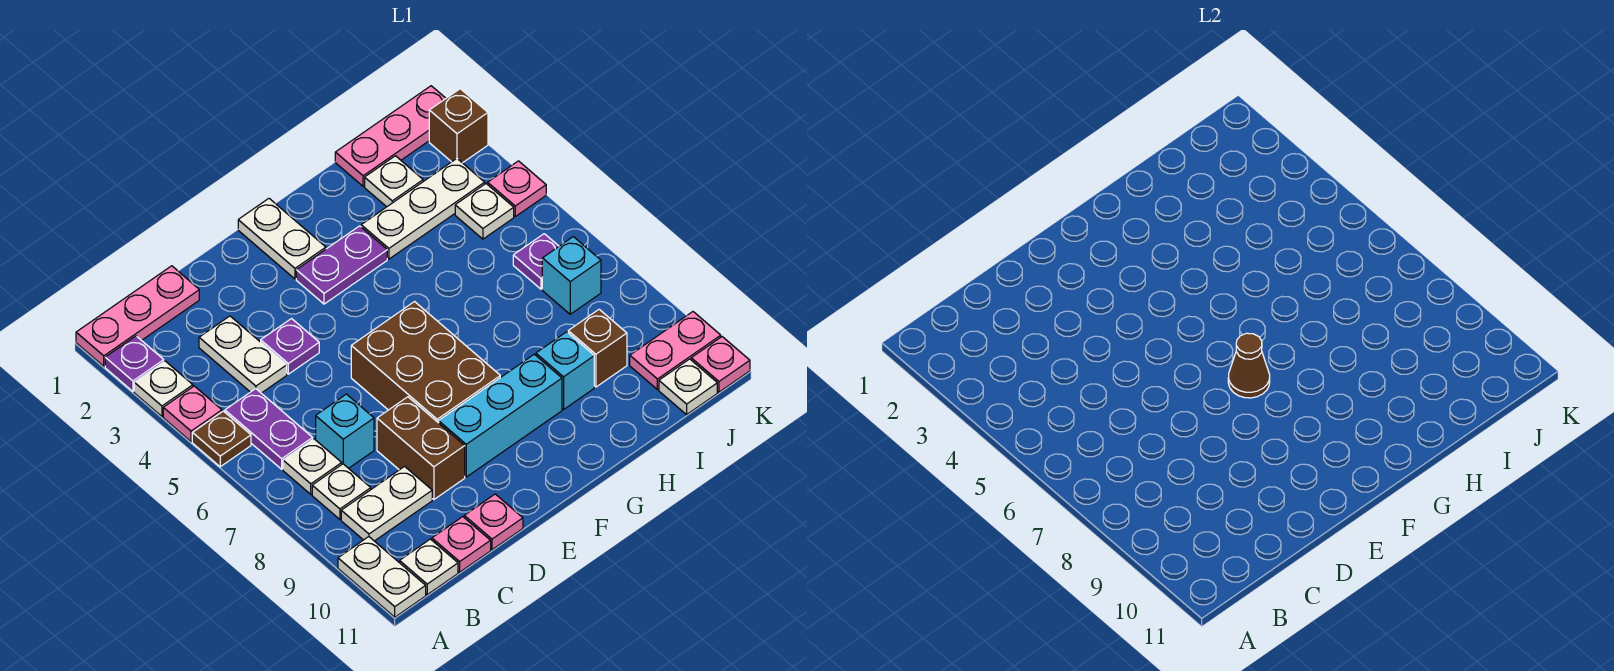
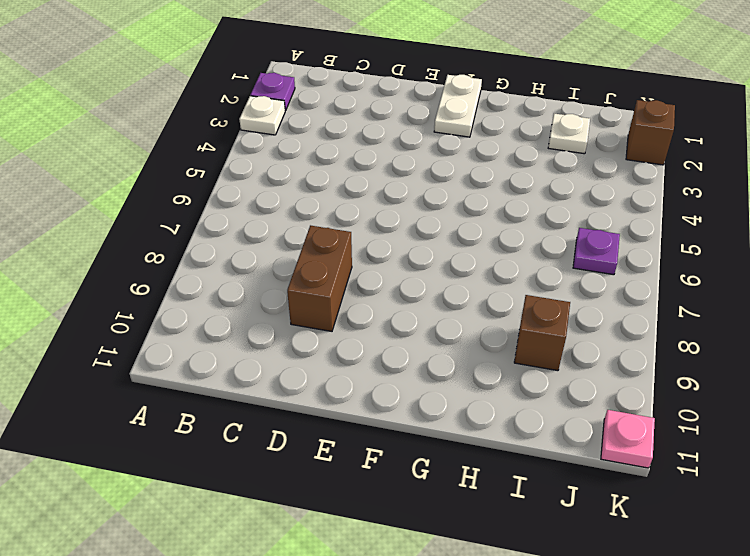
none -> pink plate A1:C1 level 1
none -> pink plate A4 level 1
none -> brown plate A5 level 1
none -> white plate A10:A11 level 1

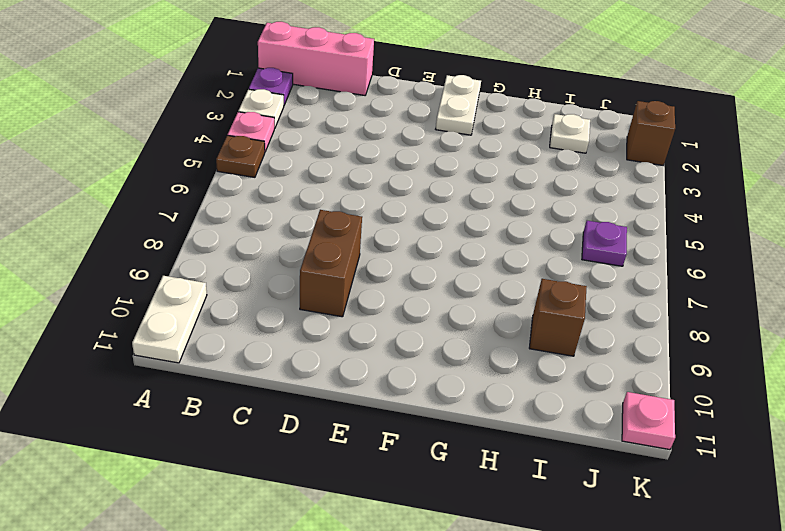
pink brick A1:C1 level 1 -> pink plate A1:C1 level 1
none -> purple plate B5:B6 level 1
none -> white plate B7 level 1
none -> white plate B8 level 1
none -> white plate B9:C9 level 1

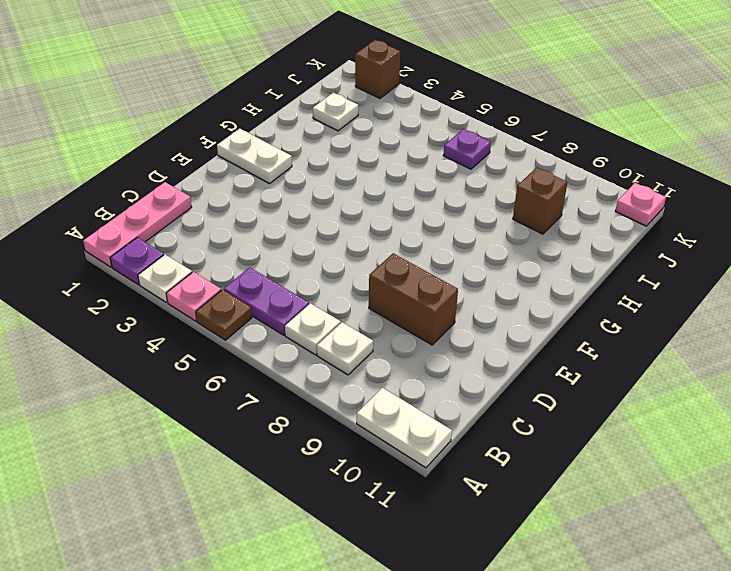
none -> white plate B9:C9 level 1
none -> white plate B11 level 1
none -> white plate C3:C4 level 1
none -> cyan brick C7 level 1

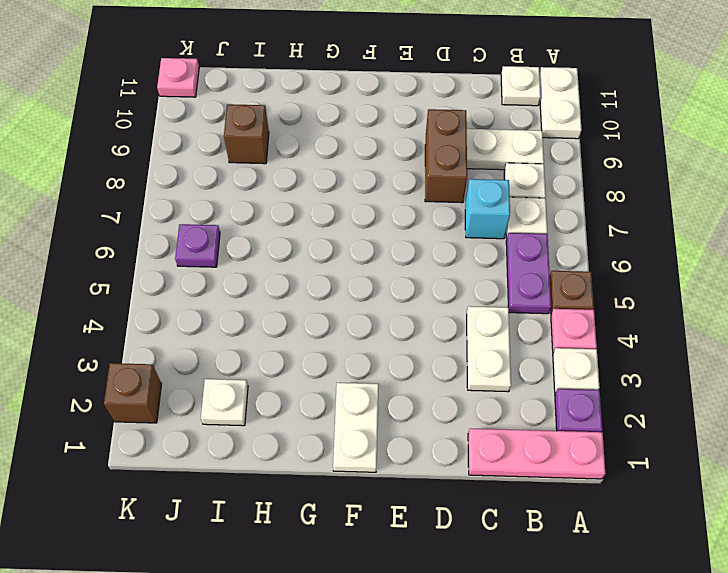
none -> pink plate C11 level 1
none -> purple plate D4 level 1
none -> pink plate D11 level 1
none -> brown brick E6:F8 level 1

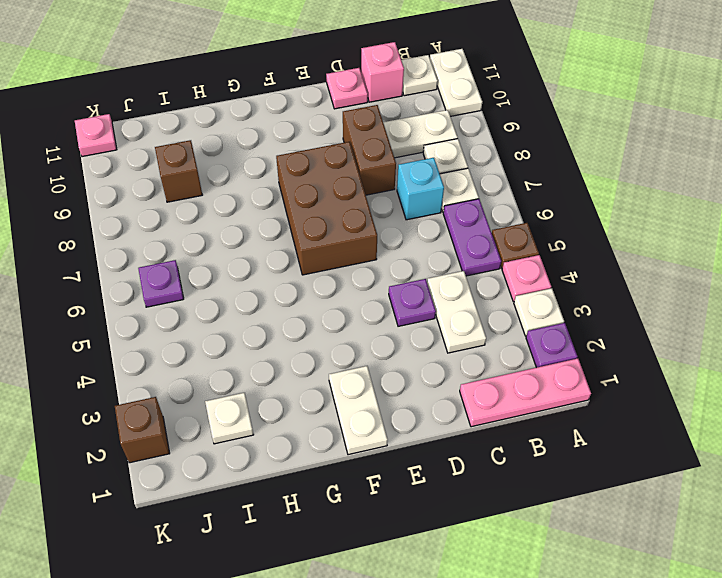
pink brick C11 level 1 -> pink plate C11 level 1
none -> cyan brick E9:G9 level 1
none -> purple plate F3:G3 level 1
none -> white plate H3:J3 level 1
none -> cyan brick H9 level 1

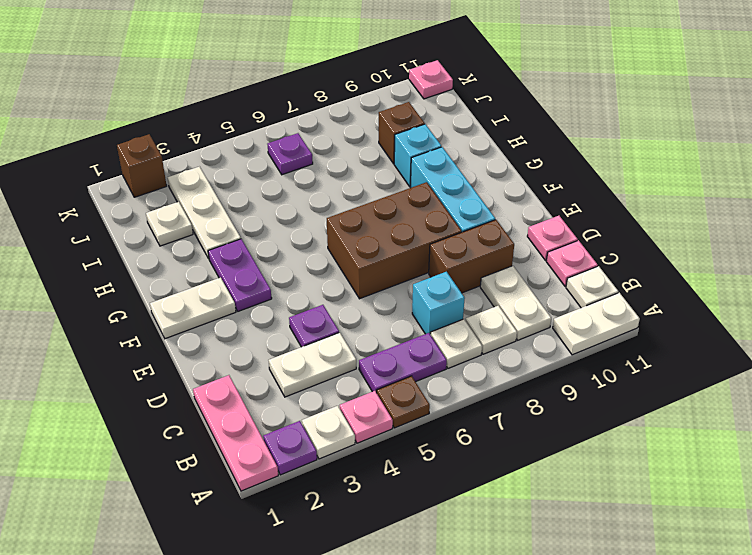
none -> pink plate I1:K1 level 1
none -> white plate J4 level 1
none -> cyan brick J7 level 1
none -> pink plate J10:K10 level 1

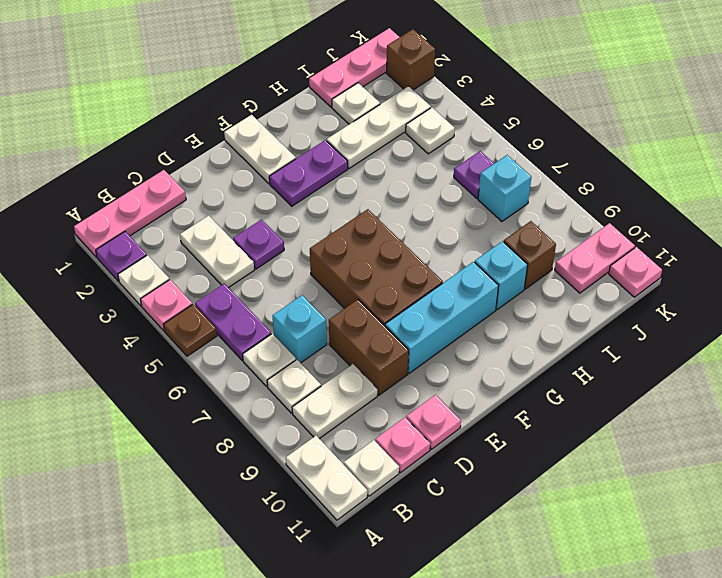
none -> white plate J11 level 1
none -> pink plate K4 level 1
none -> brown cone F7 level 2

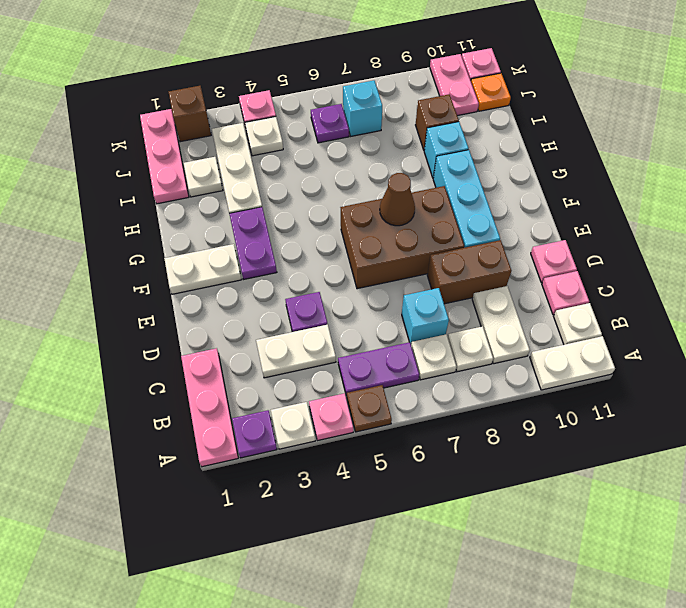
orange plate J11 level 1 -> white plate J11 level 1

